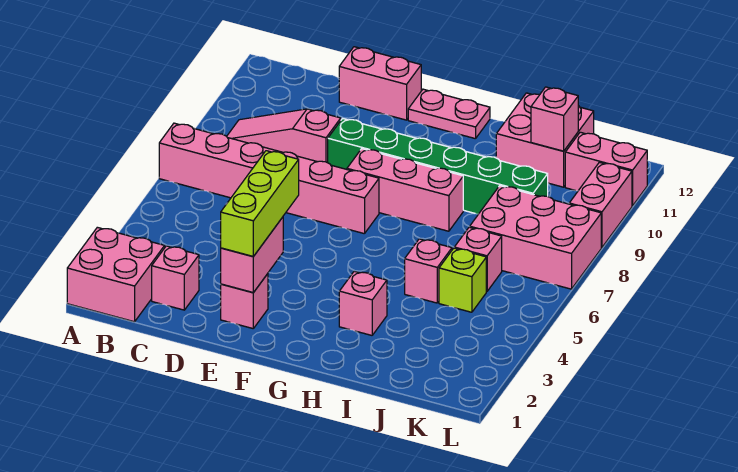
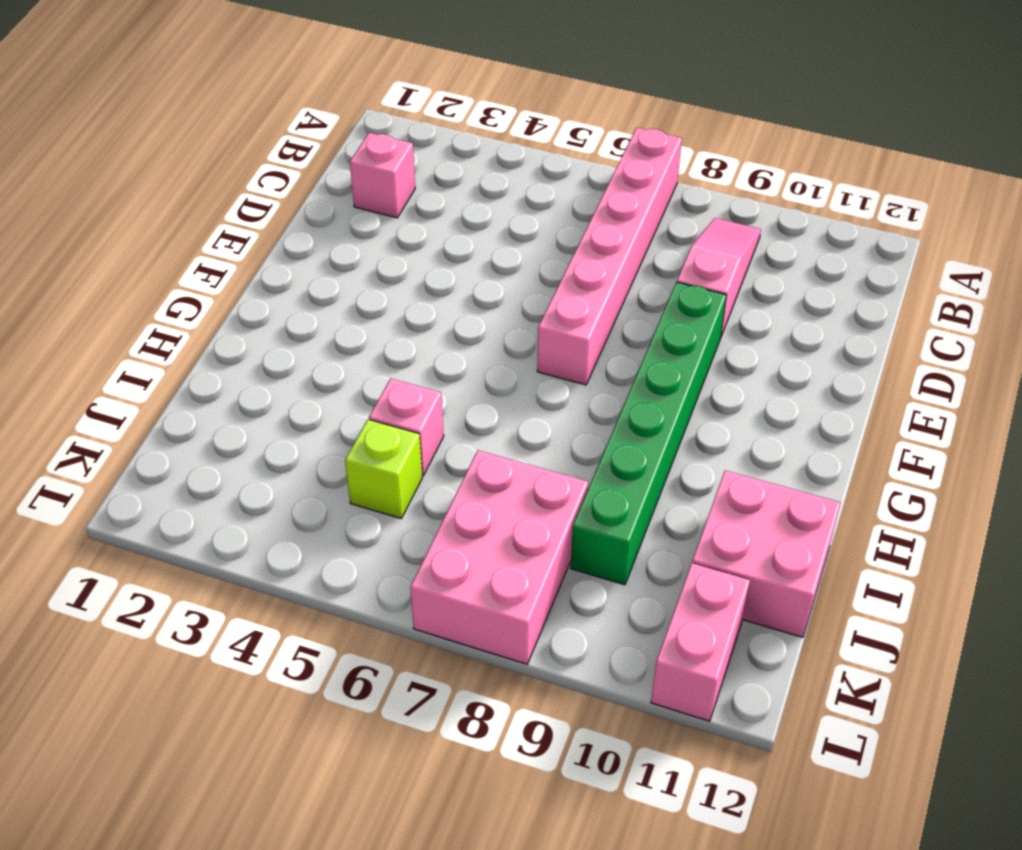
none -> pink brick A1:B2 level 1
none -> pink brick D12:E12 level 1
none -> pink brick E2 level 1

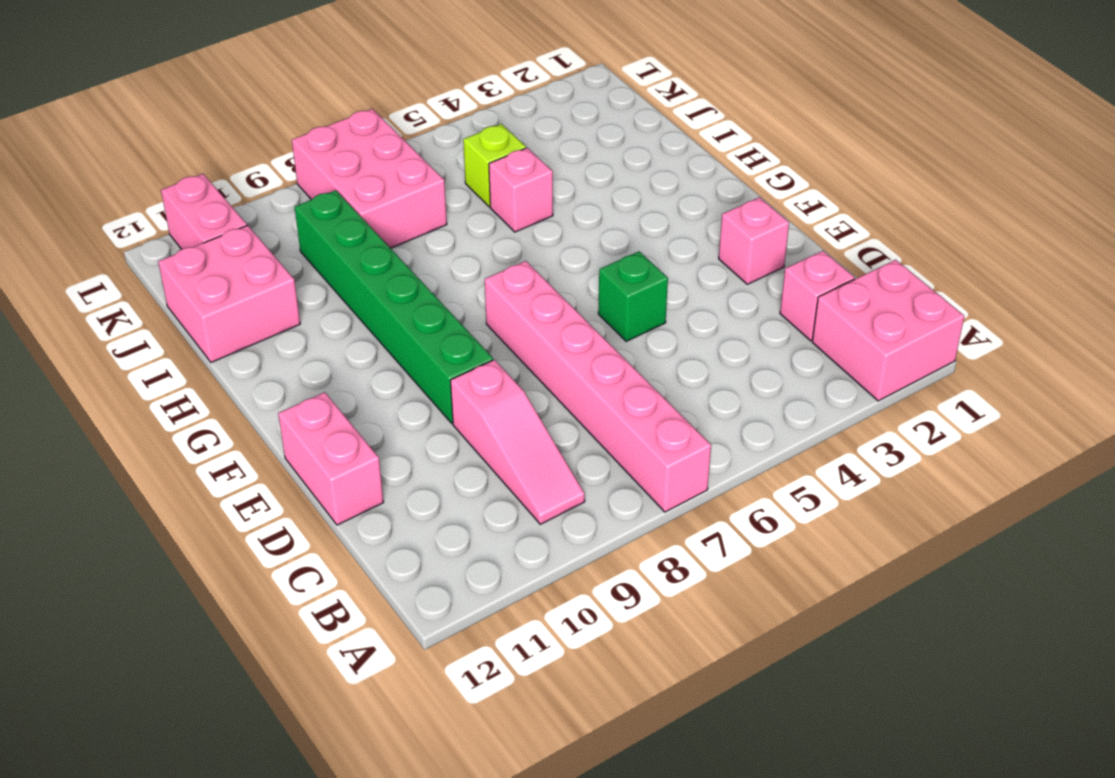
green brick E5 level 1 -> none
none -> pink brick F8:H8 level 1
none -> pink plate F12:G12 level 1
none -> pink brick H3 level 1

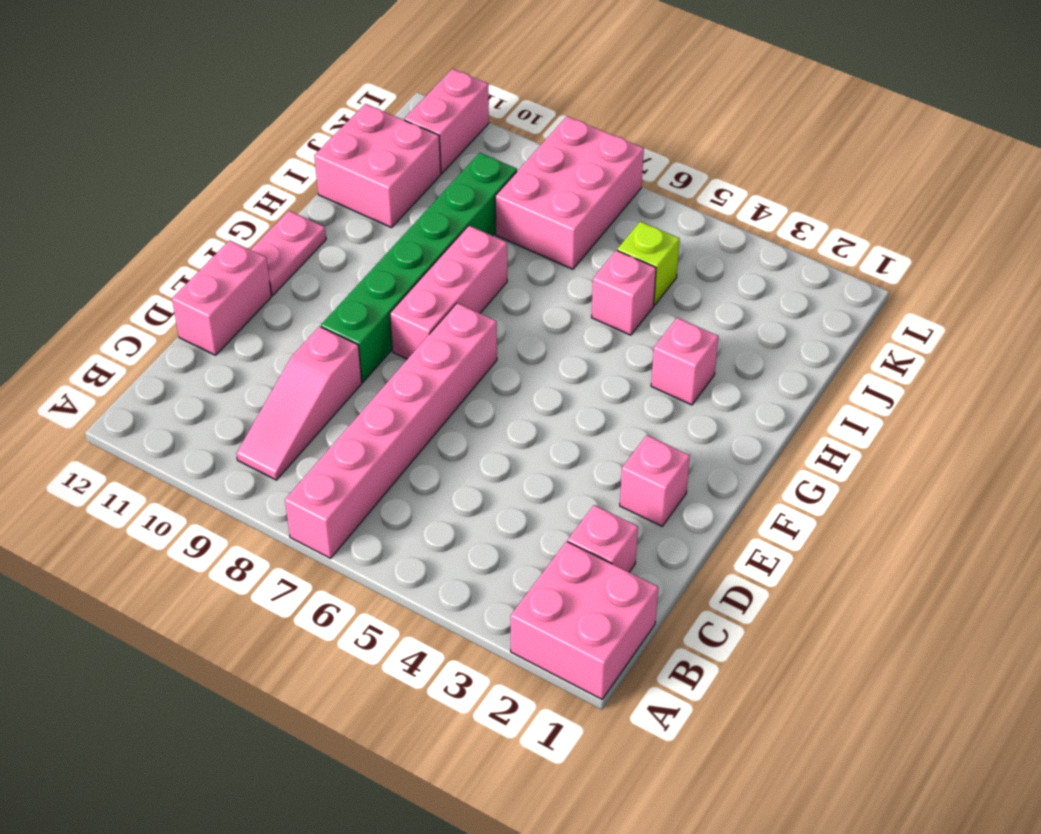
none -> pink brick J6 level 1
none -> pink brick L9:L10 level 1
none -> pink brick E2:E3 level 2

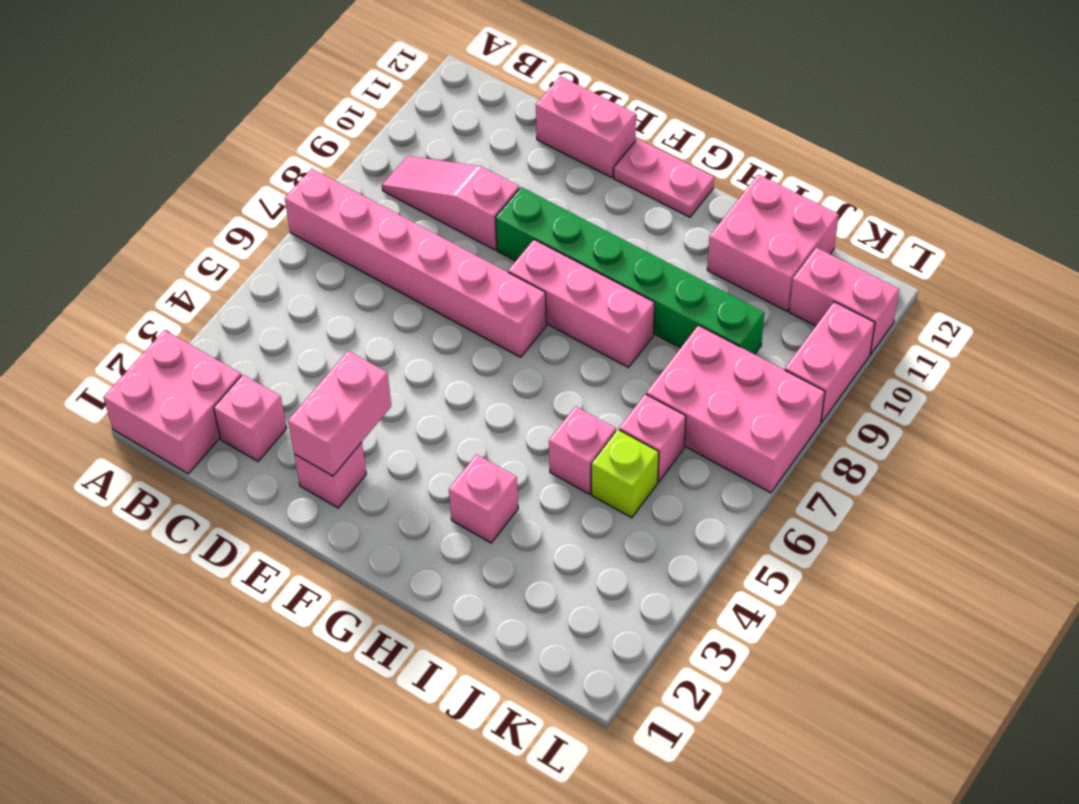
none -> pink brick J11 level 2
none -> lime brick E2:E4 level 3

